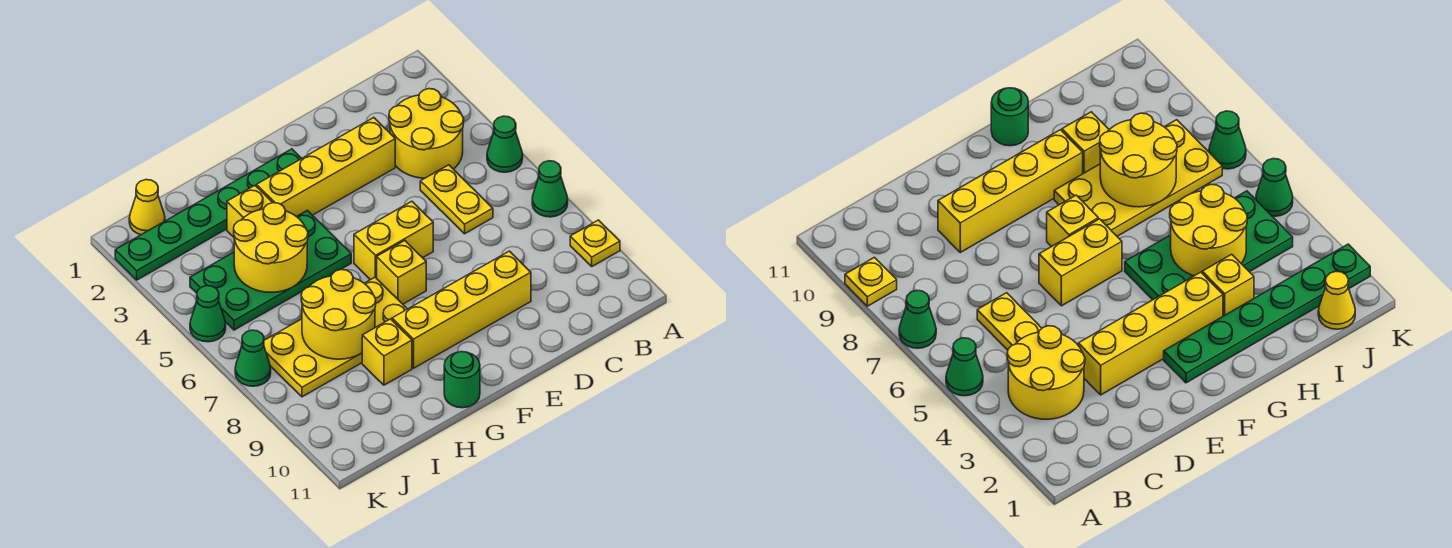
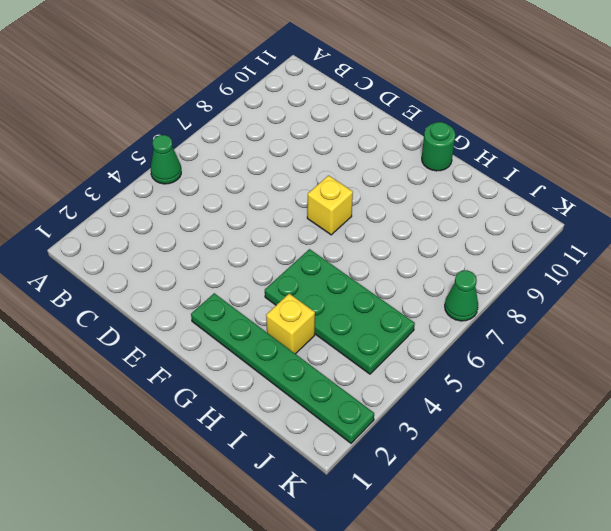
none -> green cone A7 level 1
none -> yellow plate A9 level 1
none -> yellow round brick B3:C4 level 1

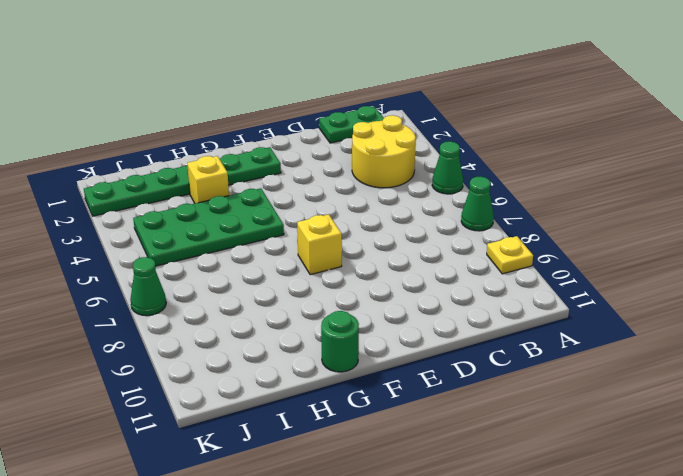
green plate B1:C1 level 1 -> none
none -> yellow plate C5:C6 level 1
none -> yellow brick D3:G3 level 1
none -> yellow brick D9:G9 level 1

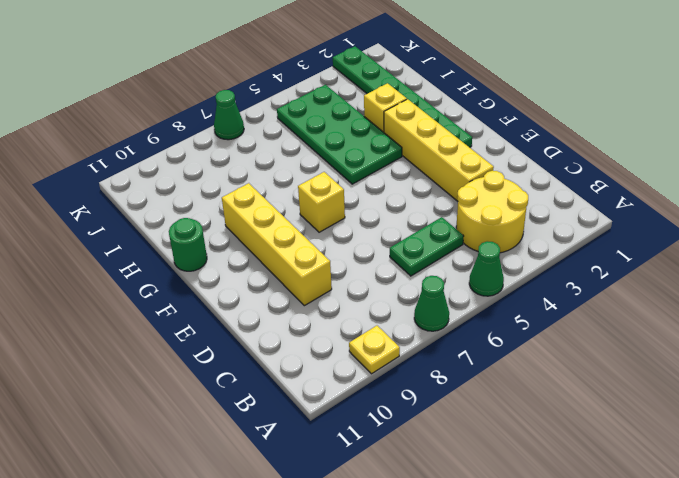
green plate C5:C6 level 1 -> yellow plate C5:C6 level 1
none -> yellow brick E6:F6 level 1
none -> yellow plate G7:J8 level 1
none -> yellow brick H9 level 1

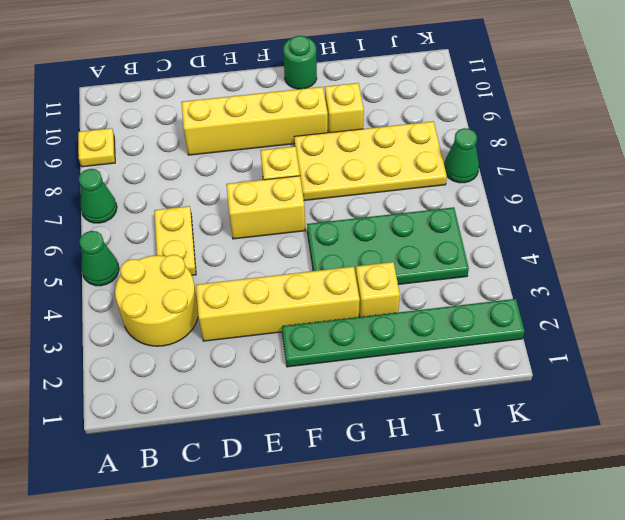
none -> yellow cone J1 level 1
none -> green cone K5 level 1
none -> yellow round brick H4:I5 level 2

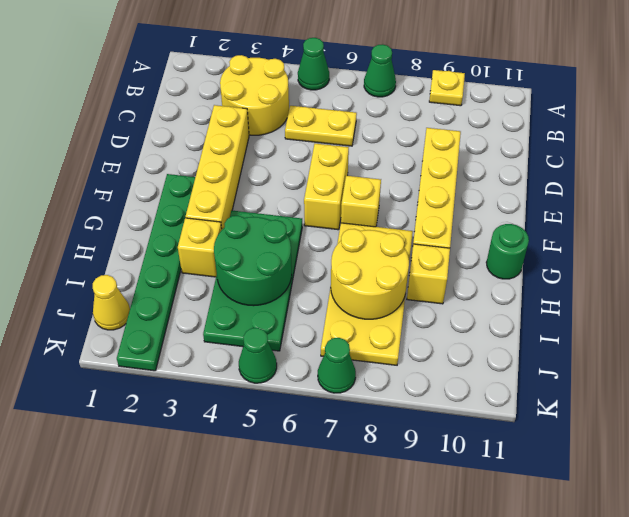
green round brick H4:I5 level 2 -> yellow round brick H4:I5 level 2

